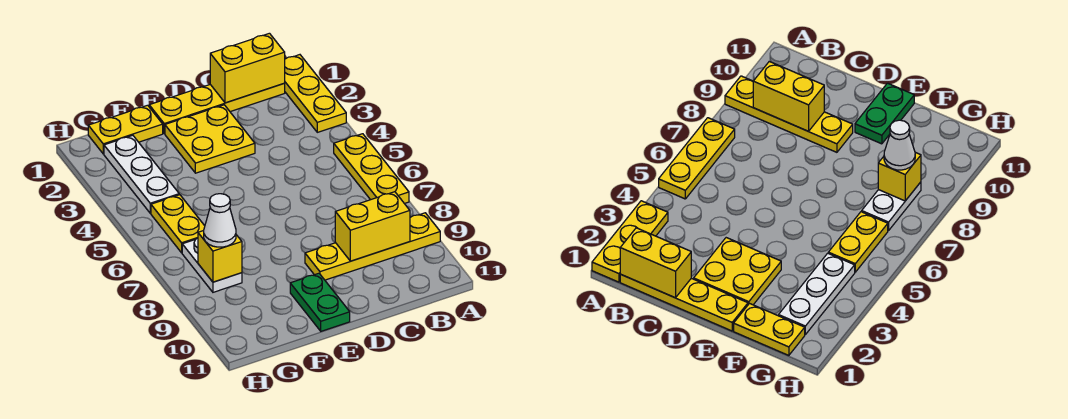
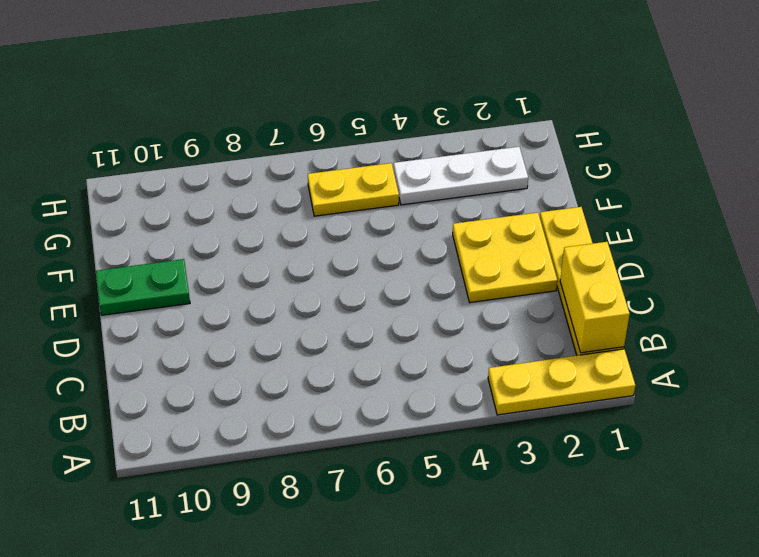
none -> yellow plate A5:A7 level 1
none -> yellow plate A9:D9 level 1
none -> yellow plate F1:G1 level 1

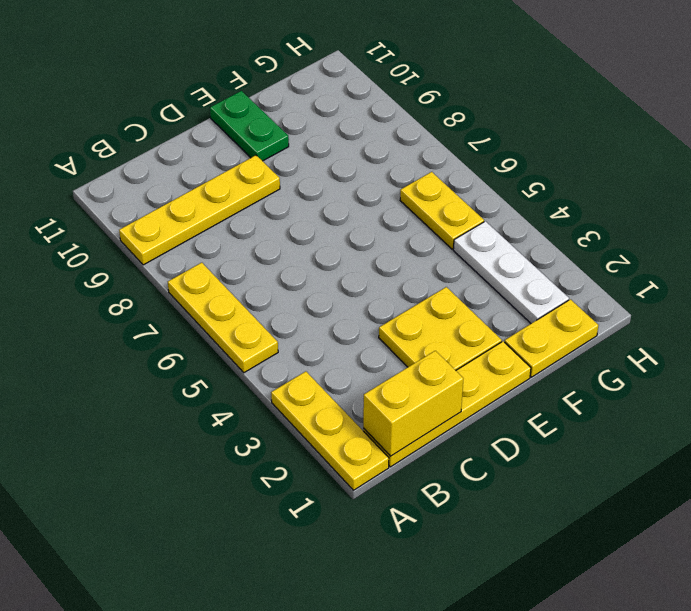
none -> white plate G7:G8 level 1
none -> yellow brick B9:C9 level 2
none -> yellow brick G8 level 2

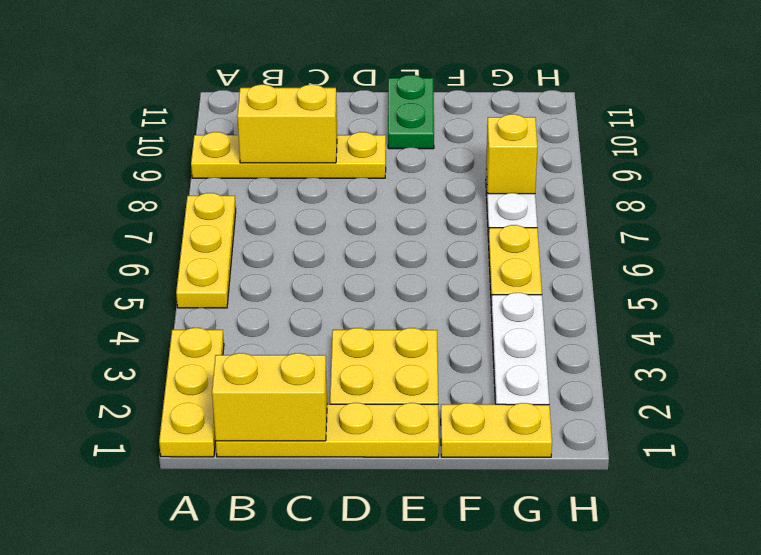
none -> white cone G8 level 3

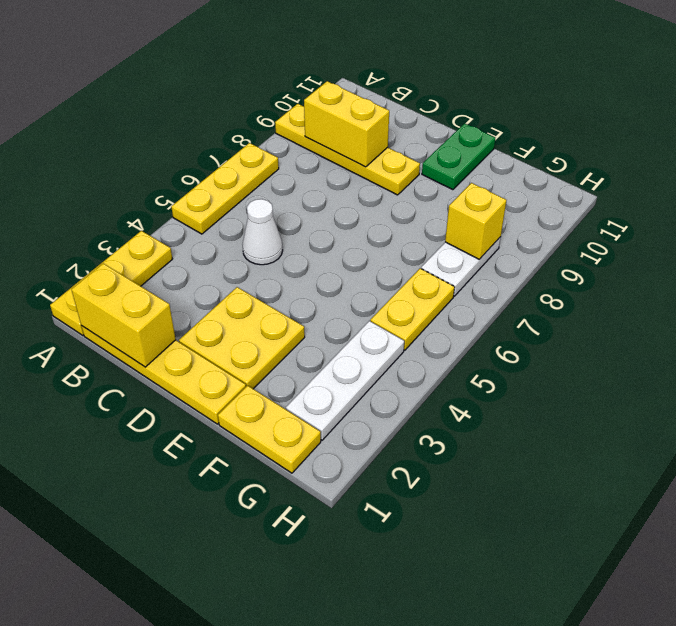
white cone C5 level 1 -> white cone G8 level 3

